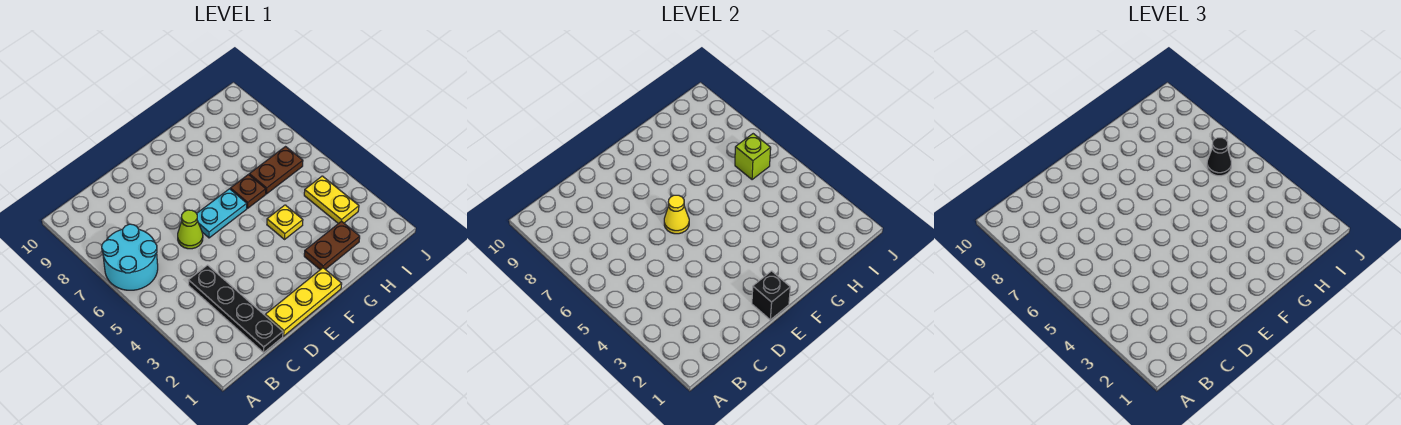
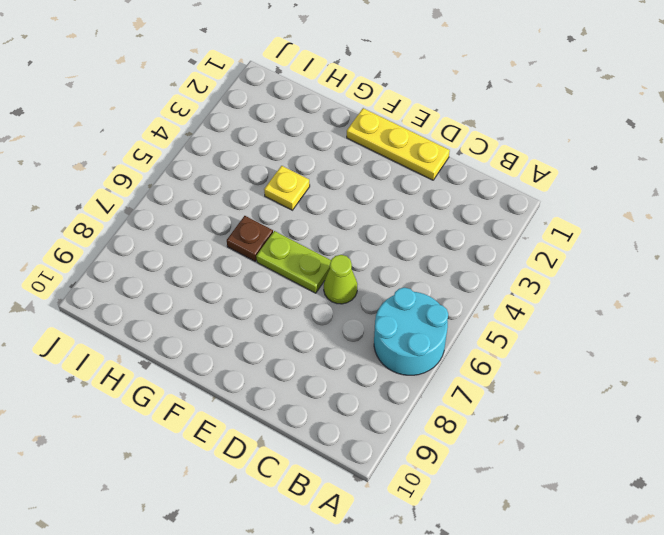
lime plate E6:F6 level 1 -> cyan plate E6:F6 level 1
none -> black plate C1:C4 level 1
none -> brown plate G2:H2 level 1
none -> brown plate H6:I6 level 1

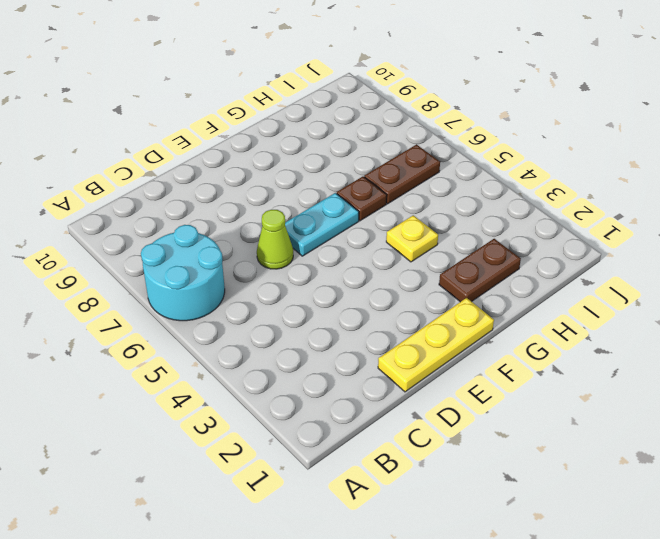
none -> black plate C1:C4 level 1
none -> yellow plate I3:I4 level 1
none -> black brick E1 level 2

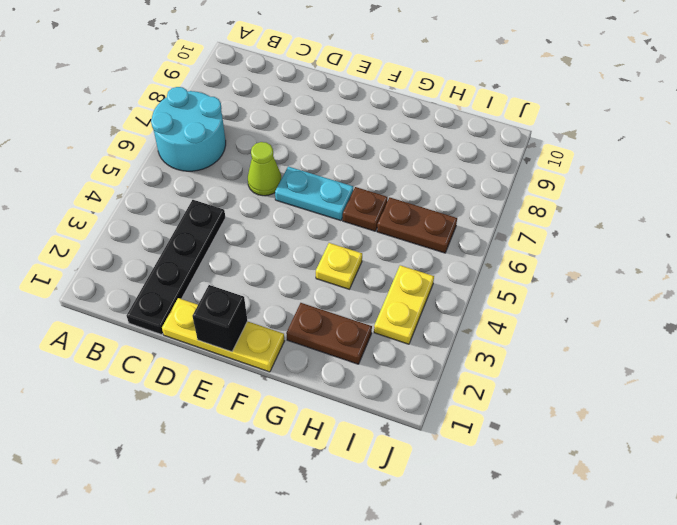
none -> yellow cone E6 level 2
none -> lime brick I6 level 2
none -> black cone I6 level 3

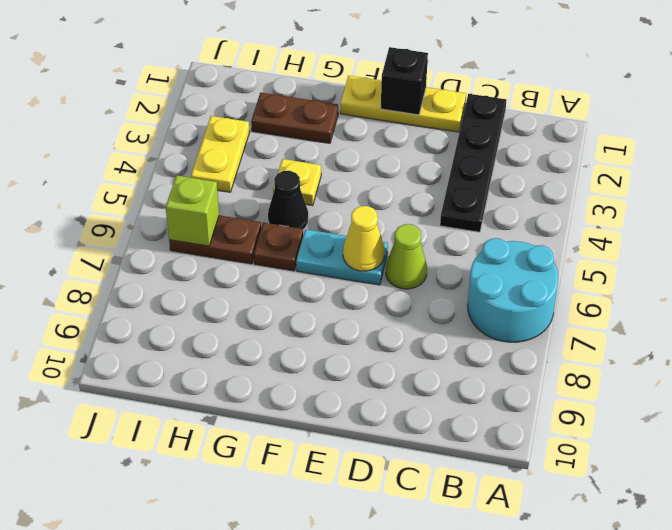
black cone G5 level 1 -> black cone I6 level 3

